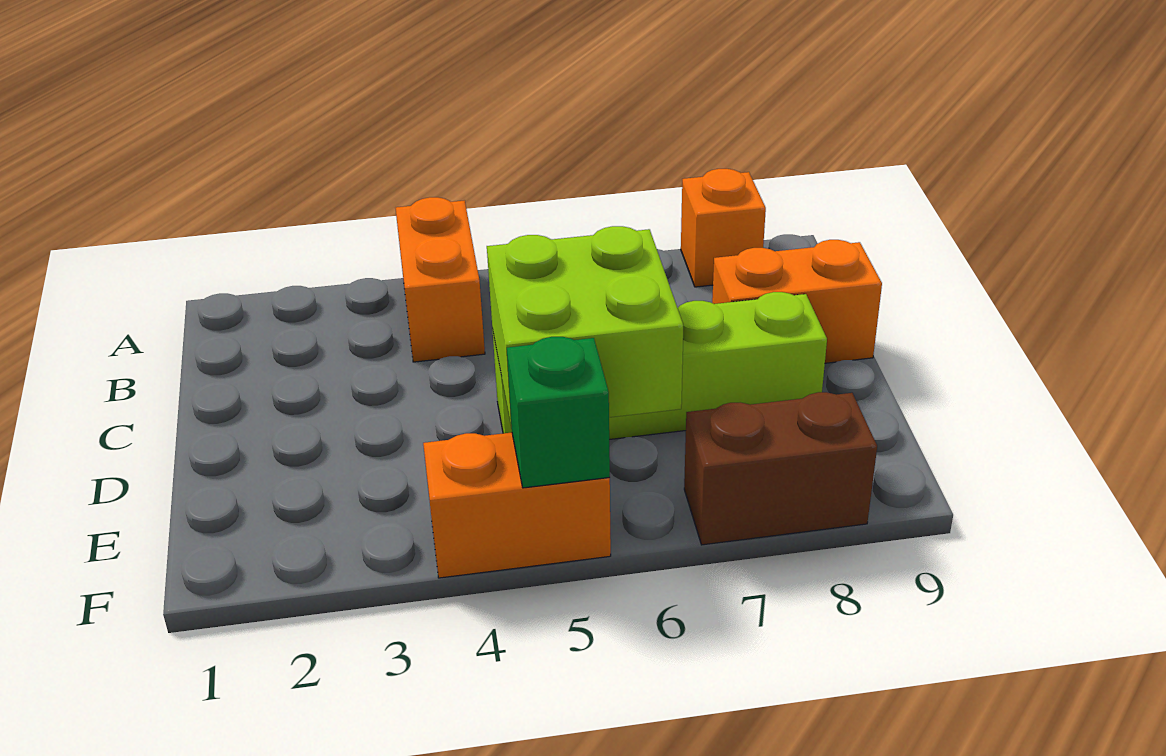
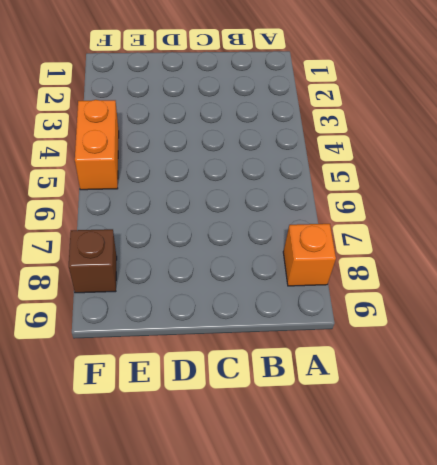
brown brick F8 level 1 -> brown brick F7:F8 level 1
none -> orange brick A4:B4 level 1
none -> orange brick C8:C9 level 1

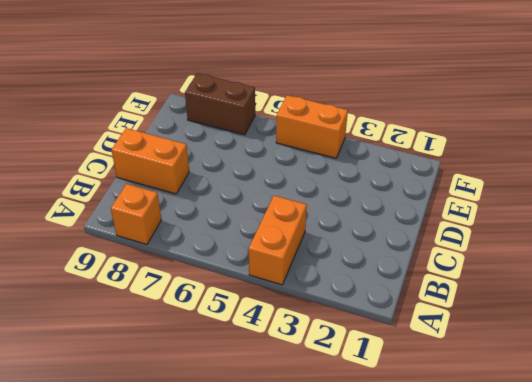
none -> lime brick D5:D8 level 1
none -> lime brick D5:E6 level 2

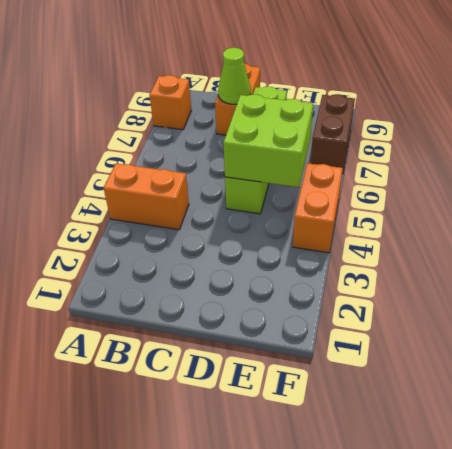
lime cone C8 level 2 -> none
none -> green brick F5 level 2

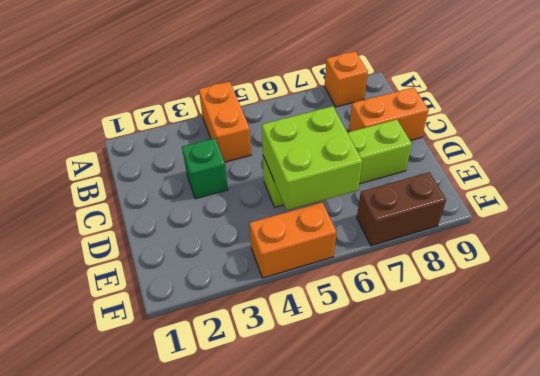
green brick C3 level 1 -> green brick F5 level 2

